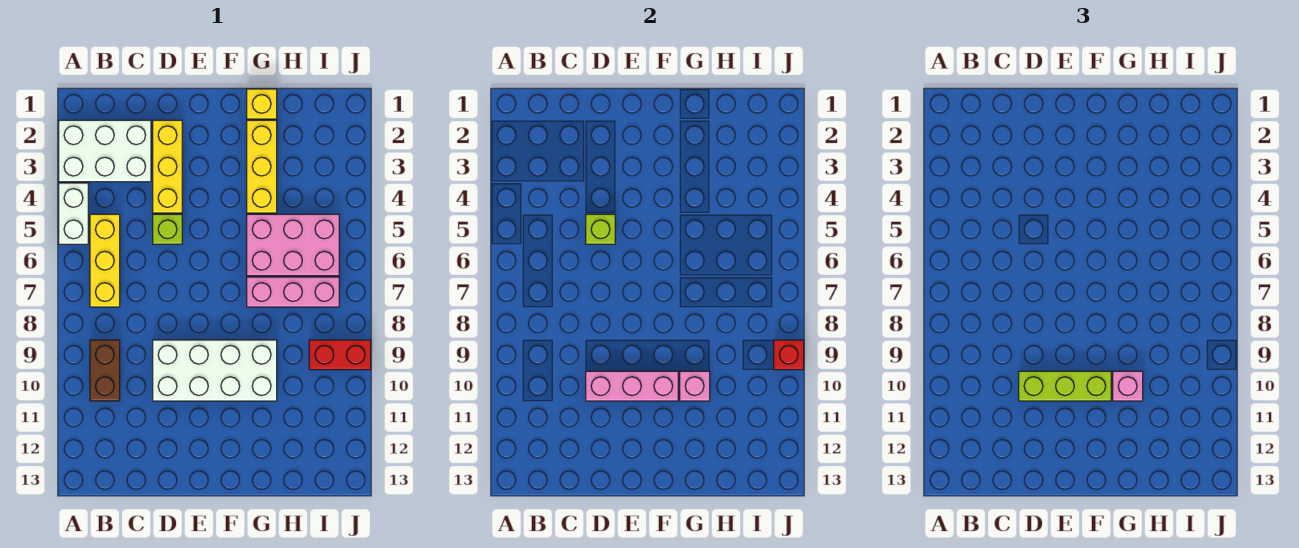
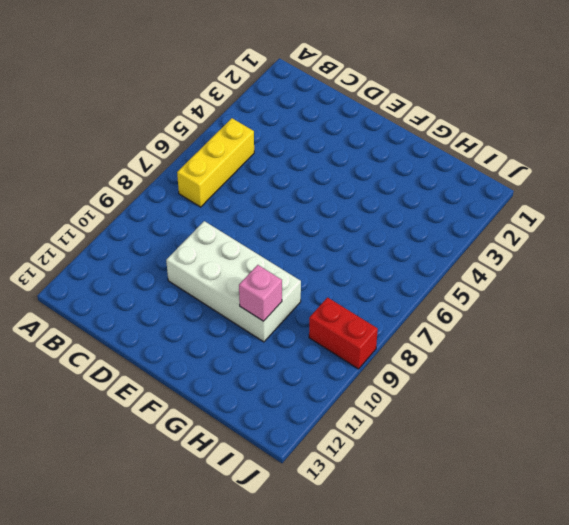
none -> white brick A2:C3 level 1
none -> white brick A4:A5 level 1
none -> brown brick B9:B10 level 1

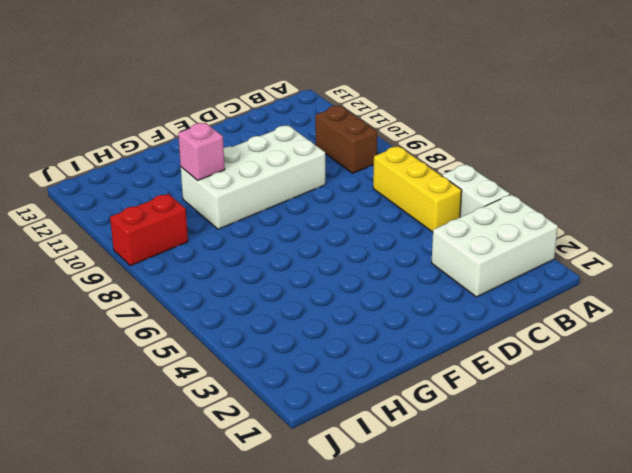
none -> yellow brick D2:D4 level 1
none -> lime brick D5 level 1
none -> yellow brick G1 level 1

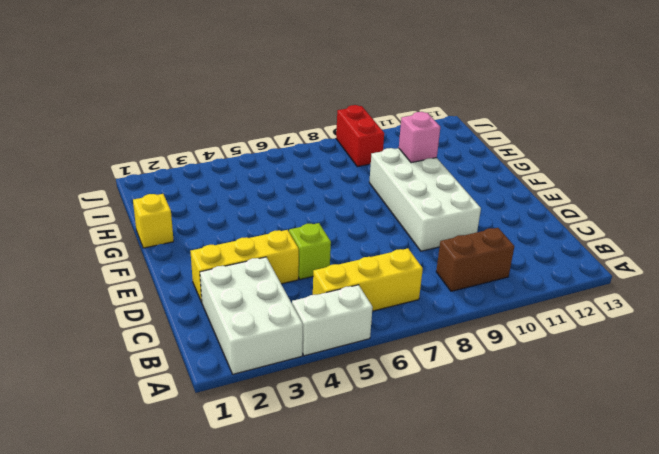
none -> yellow brick G2:G4 level 1
none -> pink brick G5:I6 level 1
none -> pink brick G7:I7 level 1

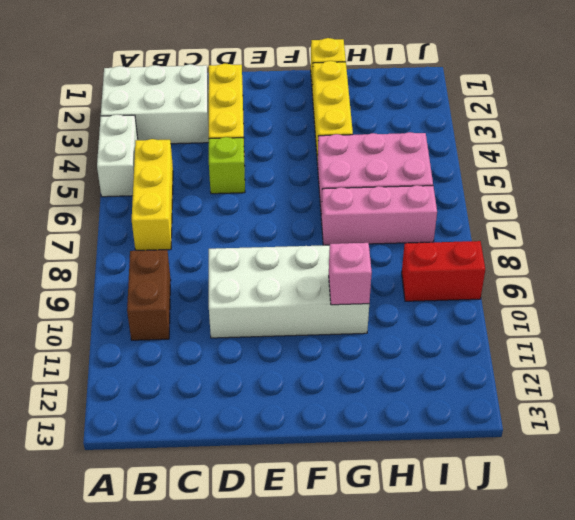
none -> lime brick D5 level 2
none -> pink brick D10:F10 level 2
none -> red brick J9 level 2

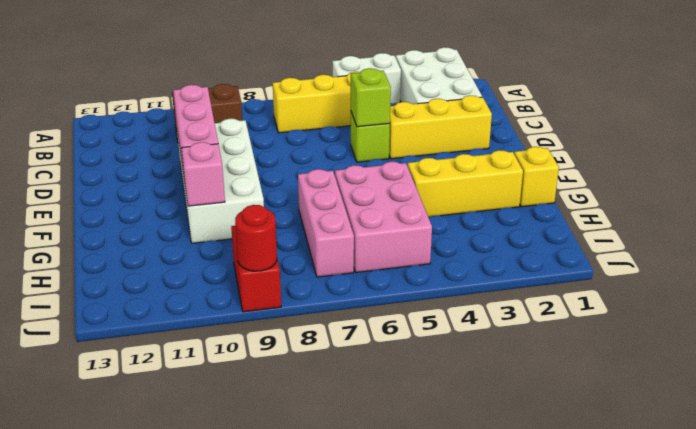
red round brick J9 level 2 -> red brick J9 level 2
none -> lime brick D10:F10 level 3
none -> pink brick G10 level 3

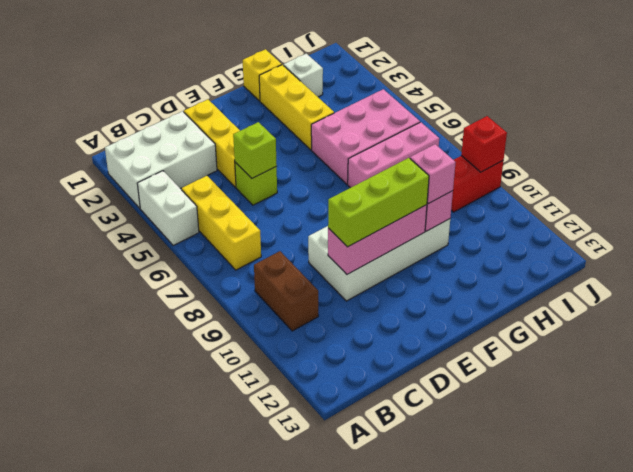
white brick H2 level 1 -> none

